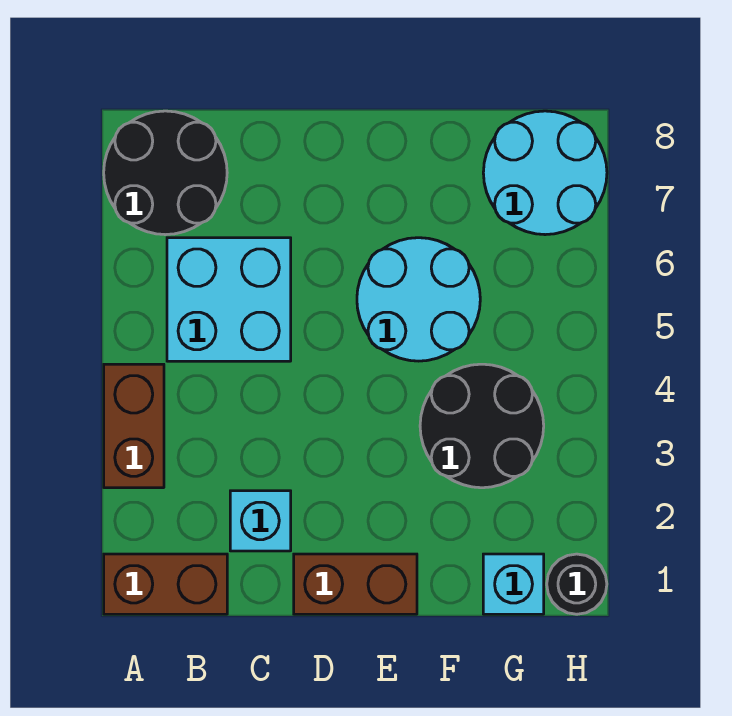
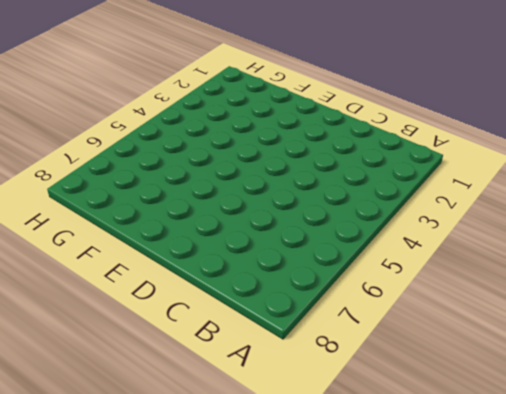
none -> brown brick A1:B1 level 1
none -> brown brick A3:A4 level 1

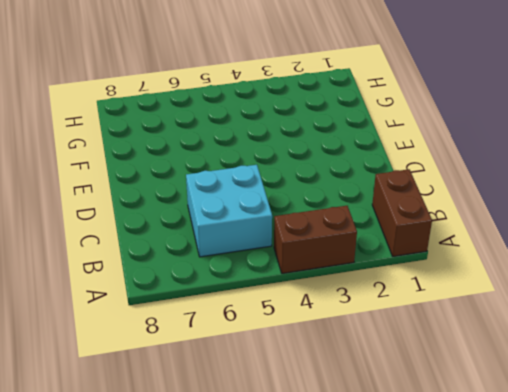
none -> black round brick A7:B8 level 1
none -> cyan brick C2 level 1

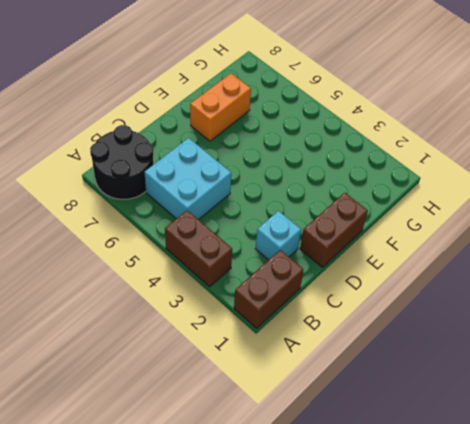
orange brick E7:F7 level 1 -> none
none -> cyan round brick E5:F6 level 1
none -> black round brick F3:G4 level 1

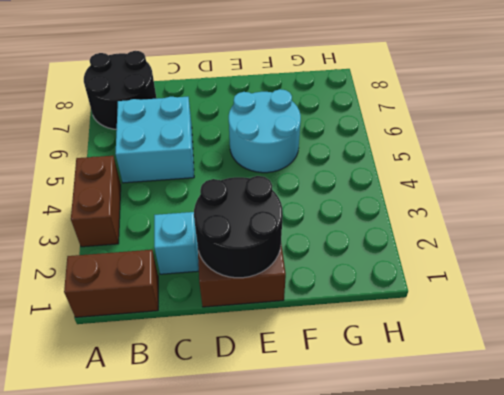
black round brick D1:E2 level 2 -> black round brick F3:G4 level 1
none -> cyan brick G1 level 1
none -> cyan round brick G7:H8 level 1

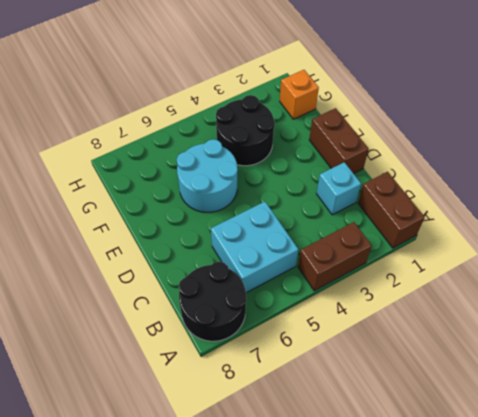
orange brick G1 level 1 -> cyan brick G1 level 1
none -> cyan round brick G7:H8 level 1
none -> black round brick H1 level 1

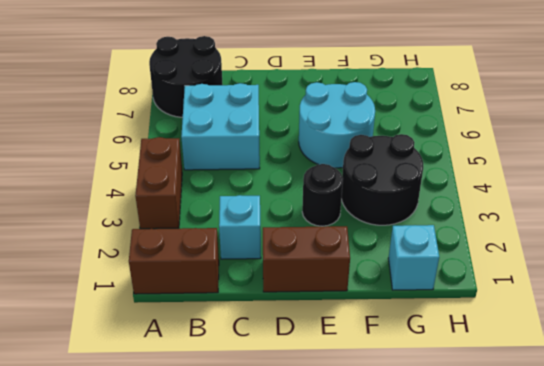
black round brick E3 level 1 -> black round brick H1 level 1
none -> cyan round brick G7:H8 level 1

